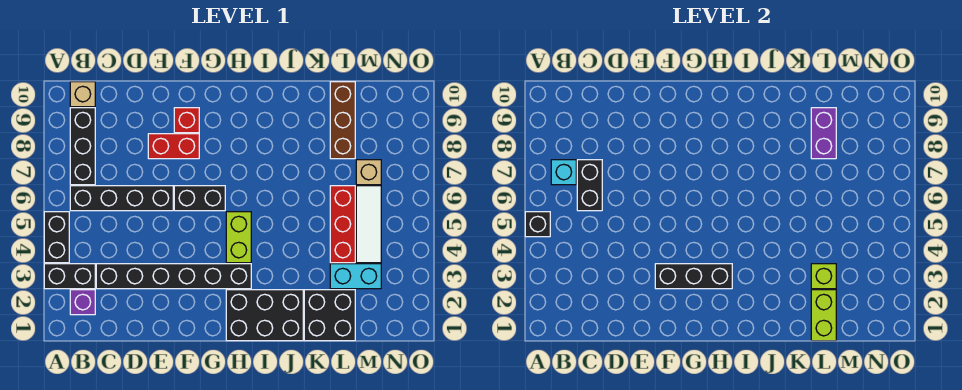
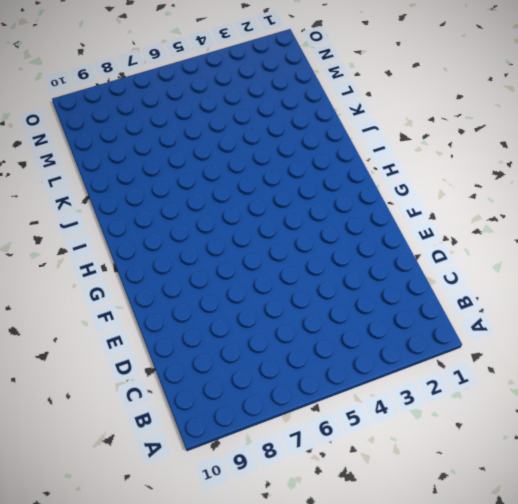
none -> black brick A3:B3 level 1
none -> black brick A4:A5 level 1
none -> purple brick B2 level 1

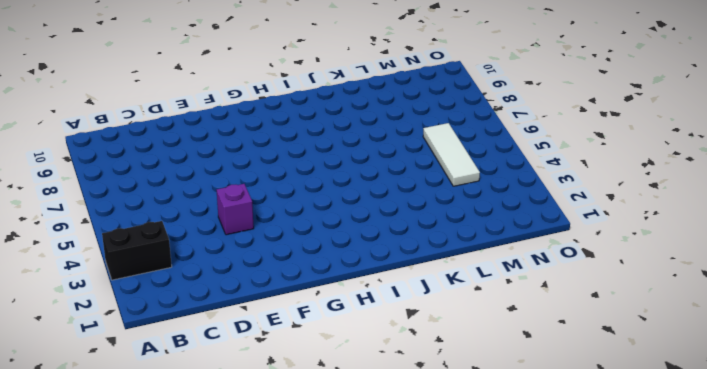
purple brick E4 level 1 -> purple brick B2 level 1
none -> black brick A4:A5 level 1
none -> black brick B6:E6 level 1
none -> black brick B7:B9 level 1

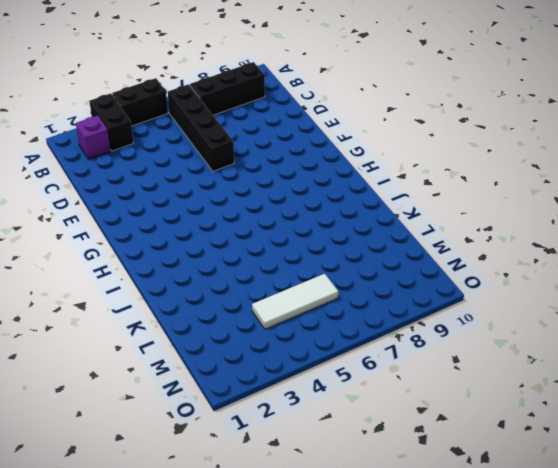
none -> tan brick B10 level 1
none -> black brick C3:H3 level 1
none -> red brick E8:F8 level 1

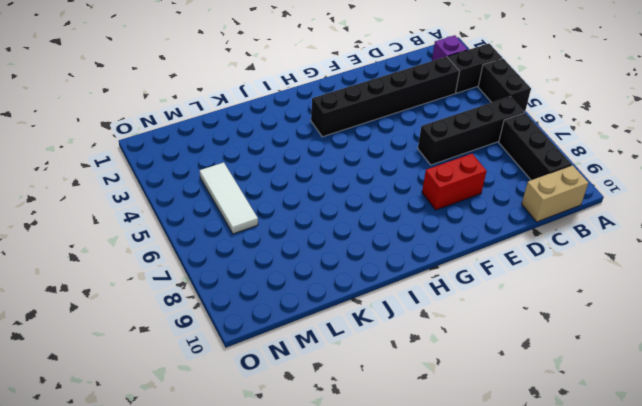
tan brick B10:C10 level 1 -> tan brick B10 level 1
none -> black brick F6:G6 level 1
none -> red brick F9 level 1
none -> black brick H1:J2 level 1

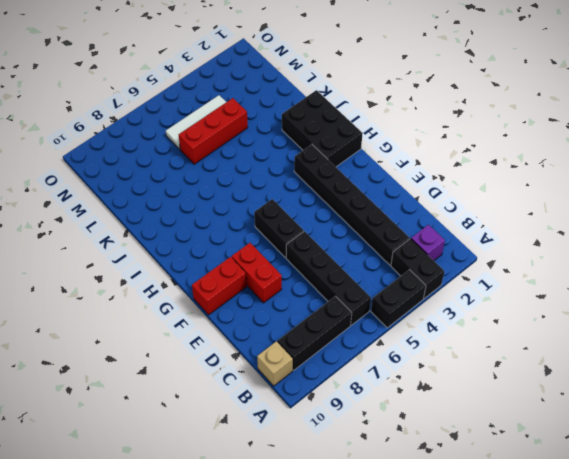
red brick F9:F10 level 1 -> red brick F9 level 1
none -> lime brick H4:H5 level 1
none -> black brick K1:L2 level 1
none -> cyan brick L3:M3 level 1

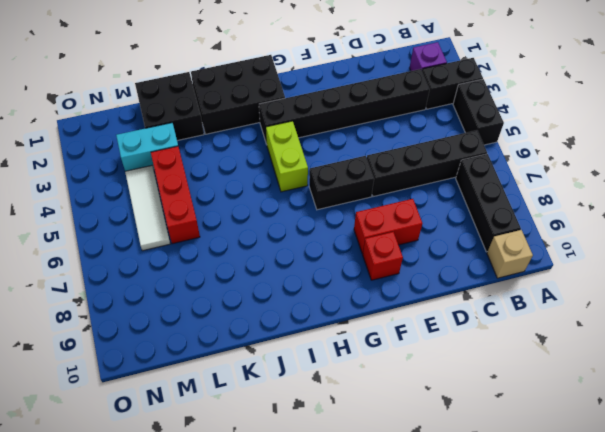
none -> brown brick L8:L10 level 1
none -> tan brick M7 level 1
none -> black brick A5 level 2

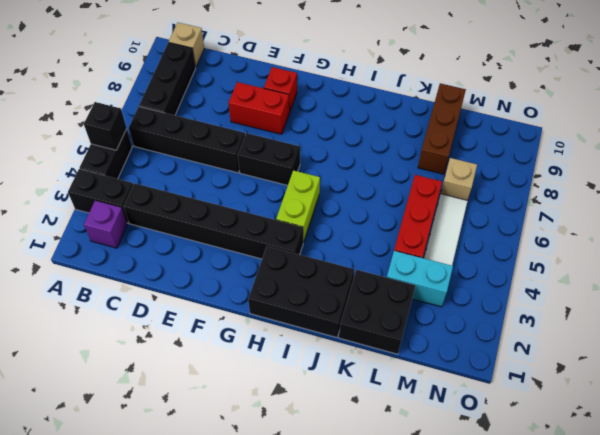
none -> cyan brick B7 level 2
none -> black brick C6:C7 level 2
none -> black brick F3:H3 level 2

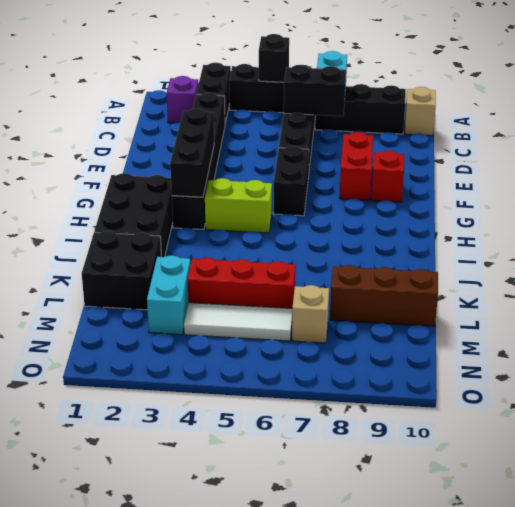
none -> lime brick L1:L2 level 2
none -> lime brick L3 level 2
none -> purple brick L8:L9 level 2

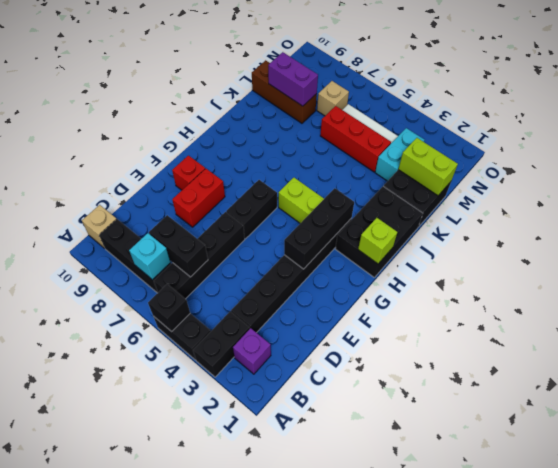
lime brick H1 level 2 -> lime brick L3 level 2

